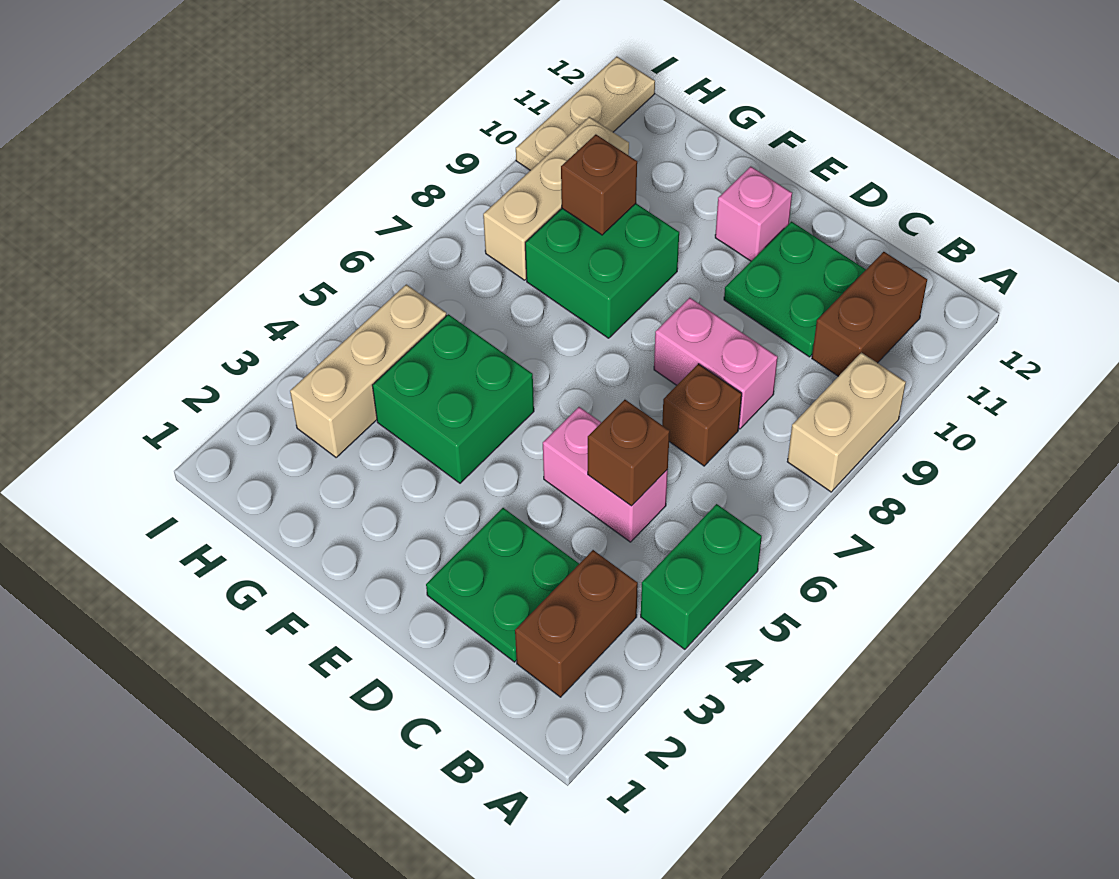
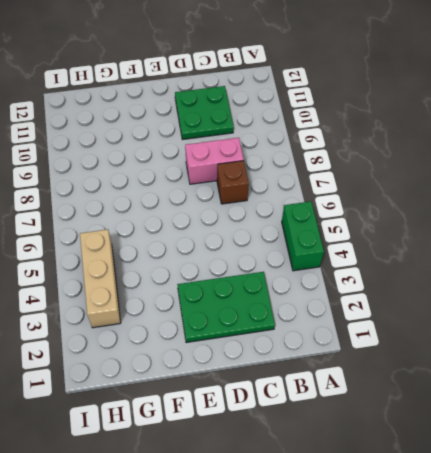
green plate C2:E3 level 1 -> green plate C2:D3 level 1
none -> tan brick A8:A9 level 1
none -> brown brick B2:B3 level 1
none -> brown brick B10:B11 level 1

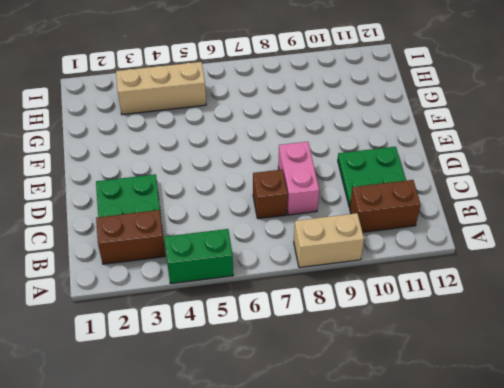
none -> pink brick C5:D5 level 1
none -> pink brick E11 level 1
none -> green brick F4:G5 level 1

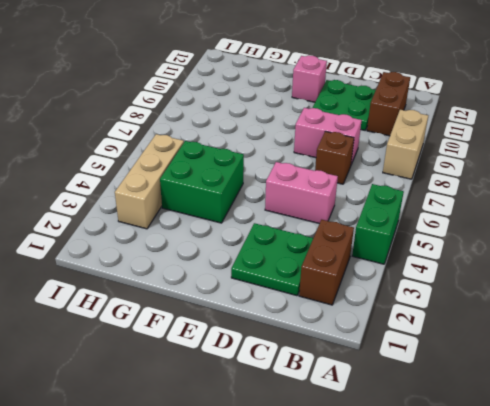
none -> green brick F8:G9 level 1
none -> tan brick H8:H10 level 1
none -> tan plate I10:I12 level 1

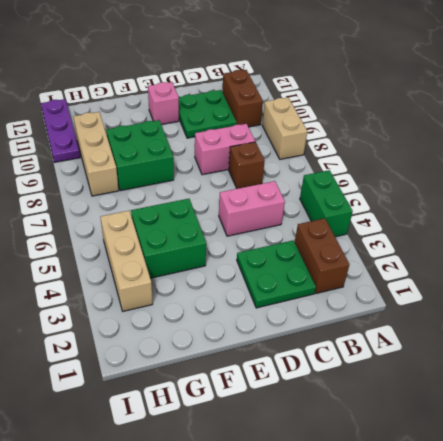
purple plate I10:I12 level 1 -> tan plate I10:I12 level 1
none -> brown brick C5 level 2
none -> brown brick G9 level 2

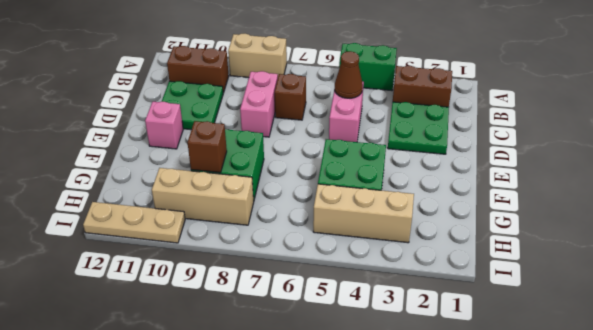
brown cone C5 level 2 -> brown brick C5 level 2

